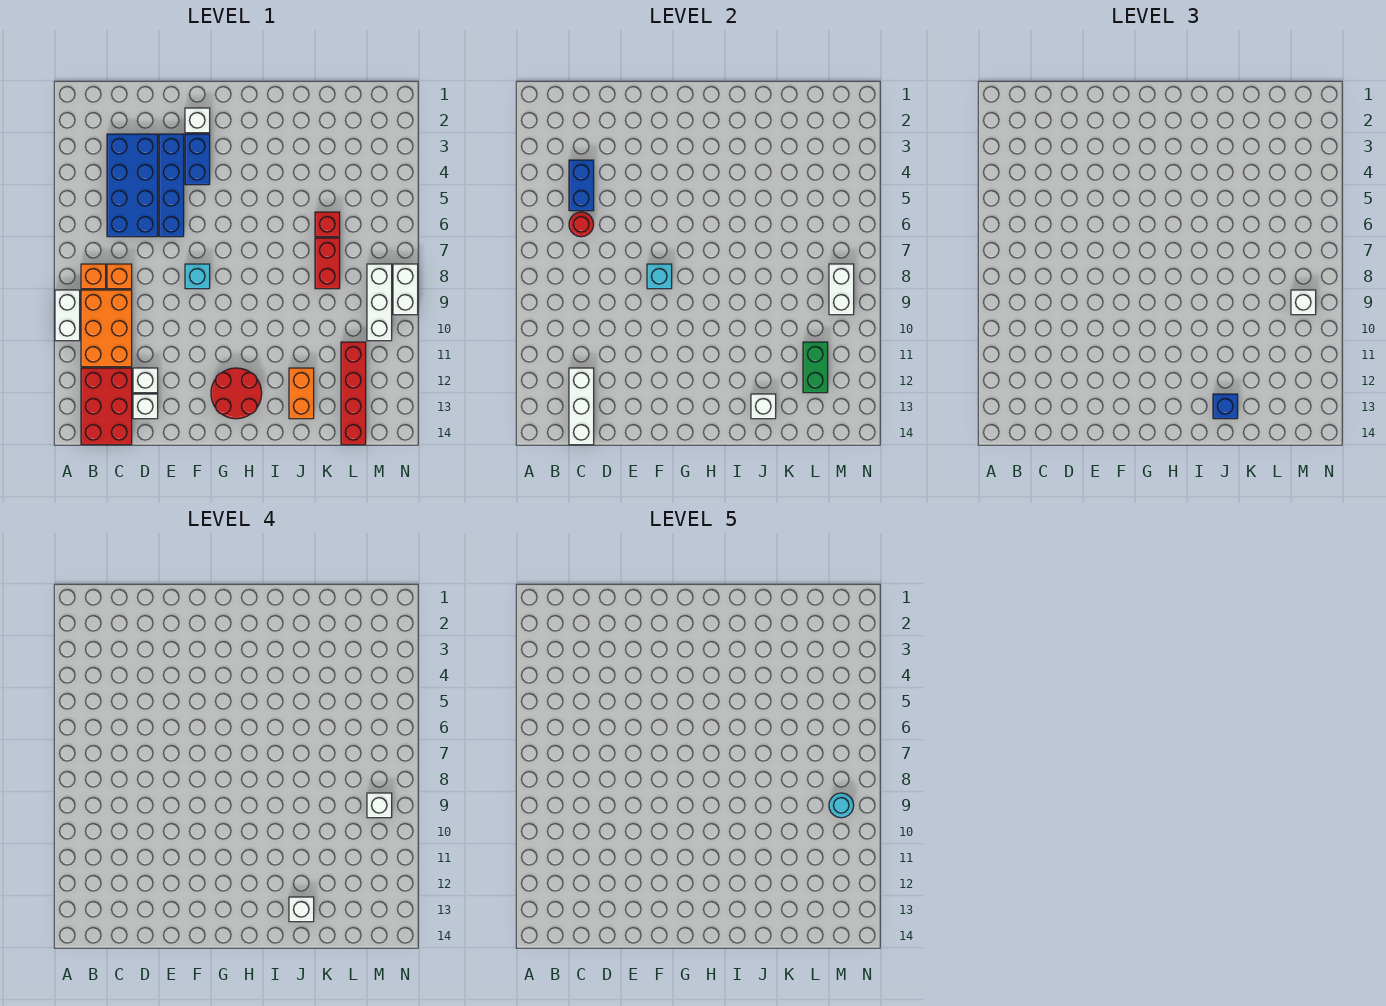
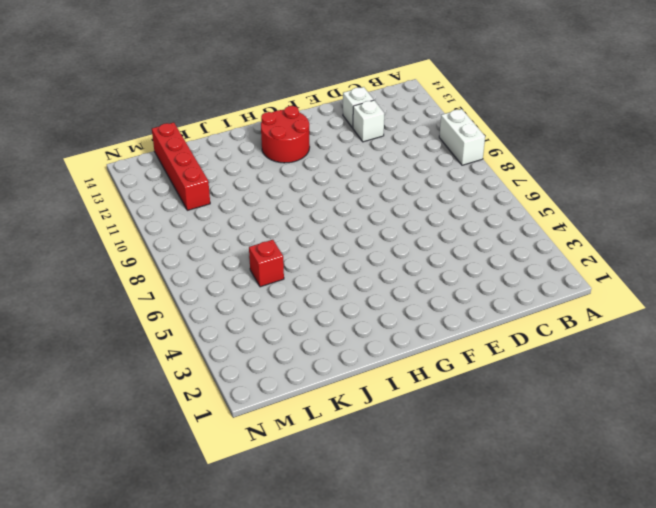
none -> orange brick B8 level 1
none -> orange brick B9:C11 level 1
none -> red brick B12:C14 level 1
none -> blue brick C3:D6 level 1

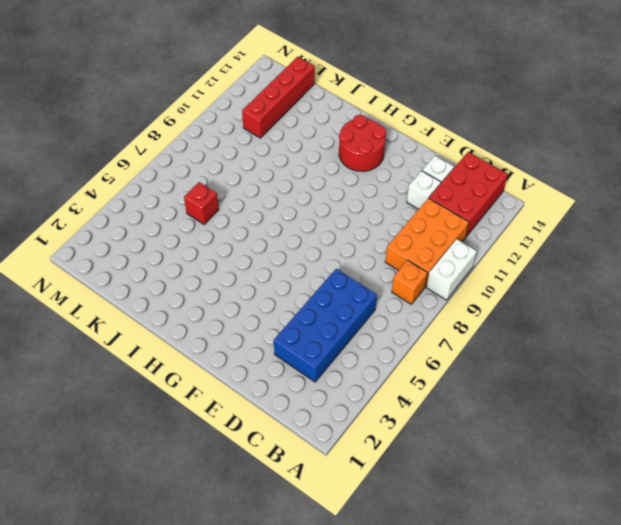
none -> orange brick C8 level 1
none -> blue brick E3:E6 level 1
none -> white brick F2 level 1
none -> blue brick F3:F4 level 1

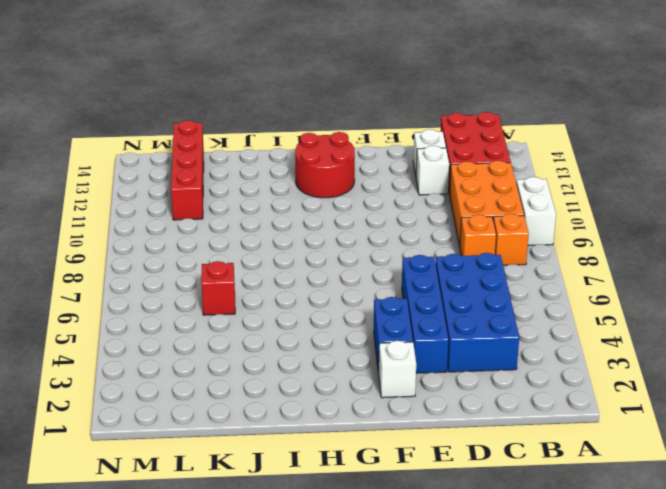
none -> cyan brick F8 level 1
none -> orange brick J12:J13 level 1
none -> red brick K7:K8 level 1
none -> white brick M8:M10 level 1

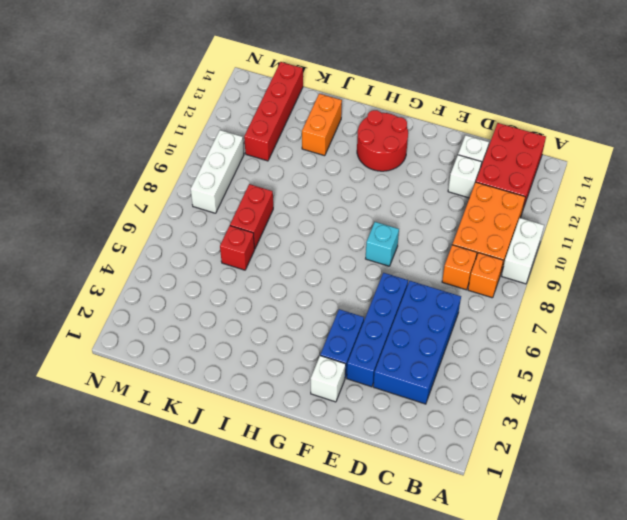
none -> white brick N8:N9 level 1
none -> blue brick C4:C5 level 2
none -> red round brick C6 level 2
none -> white brick C12:C14 level 2

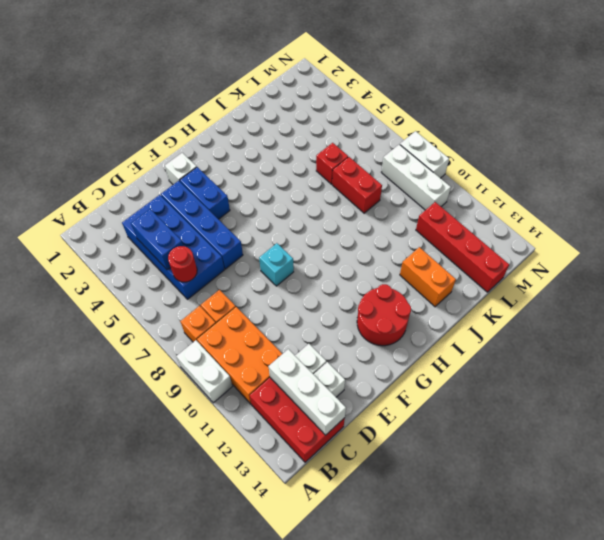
none -> cyan brick F8 level 2
none -> white brick J13 level 2
none -> green brick L11:L12 level 2
none -> white brick M8:M9 level 2

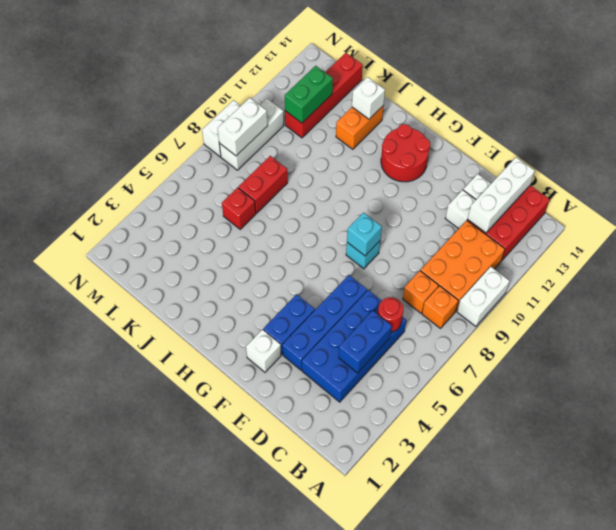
none -> blue brick J13 level 3
none -> white brick M9 level 3
none -> white brick J13 level 4
none -> white brick M9 level 4

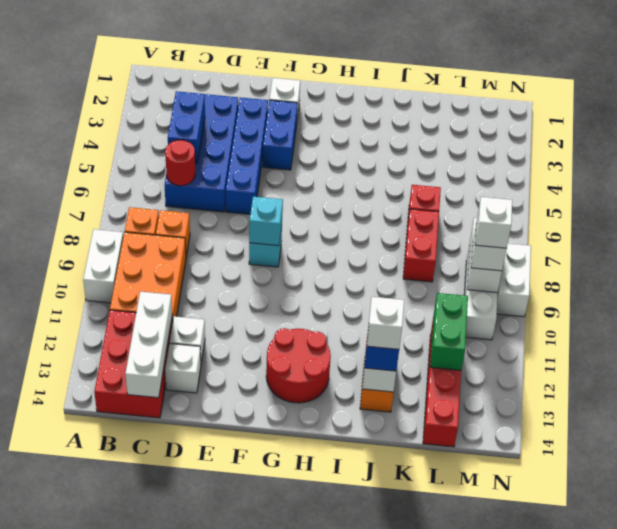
none -> cyan round brick M9 level 5

